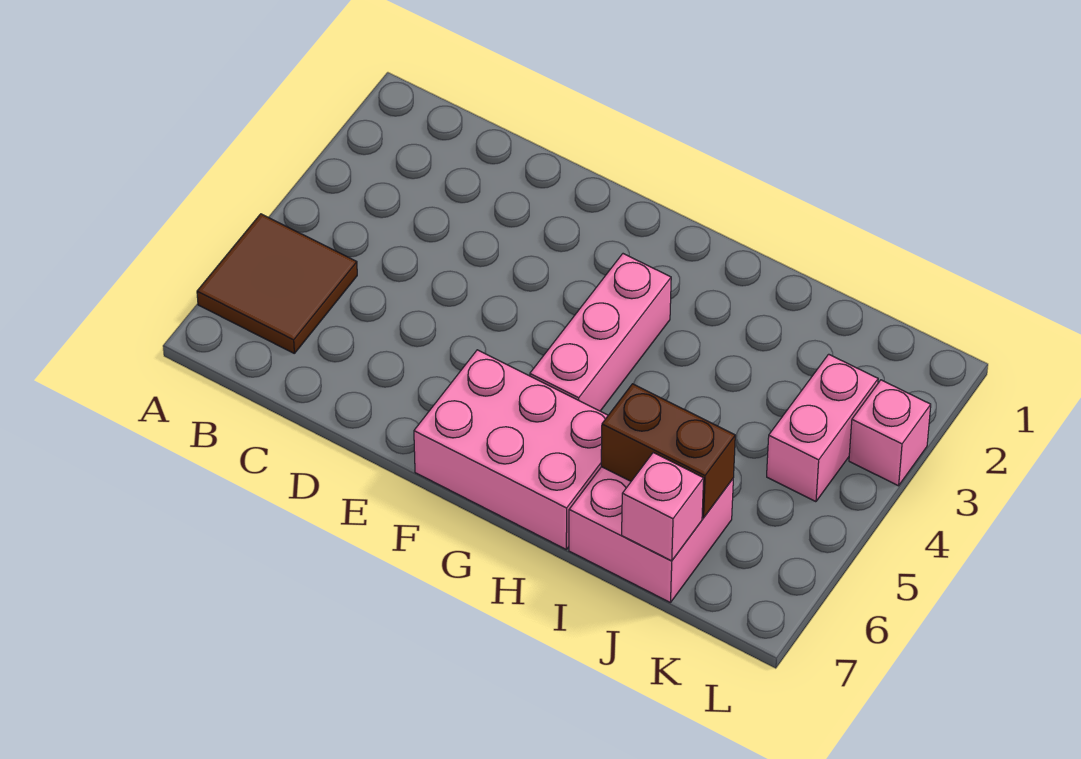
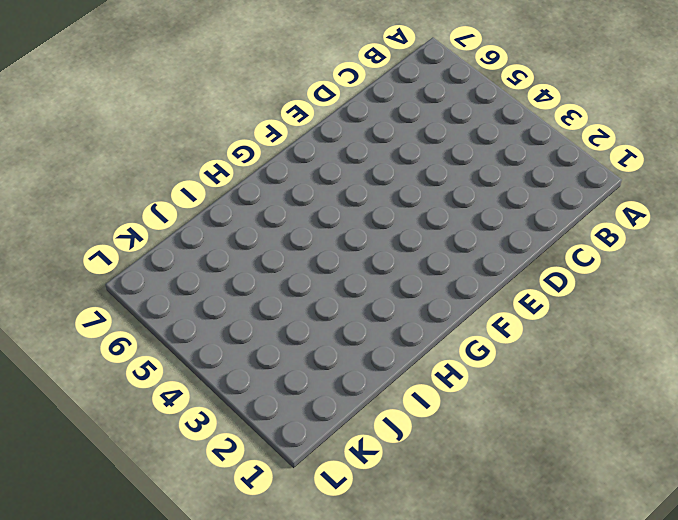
none -> brown tile A5:B6 level 1
none -> pink brick F6:H7 level 1

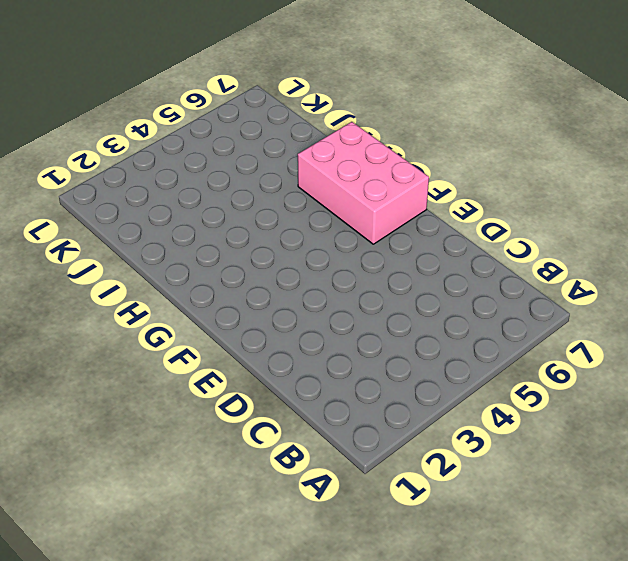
none -> brown tile A5:B6 level 1
none -> pink brick G3:G5 level 1

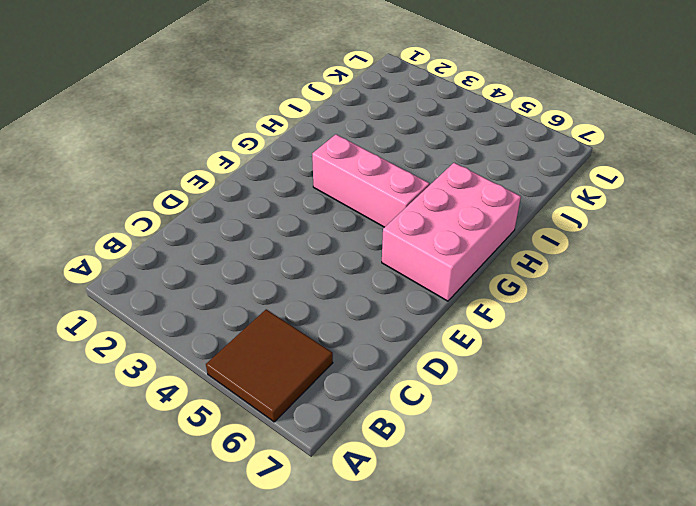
none -> pink brick I6:J7 level 1
none -> pink brick K3:K4 level 1

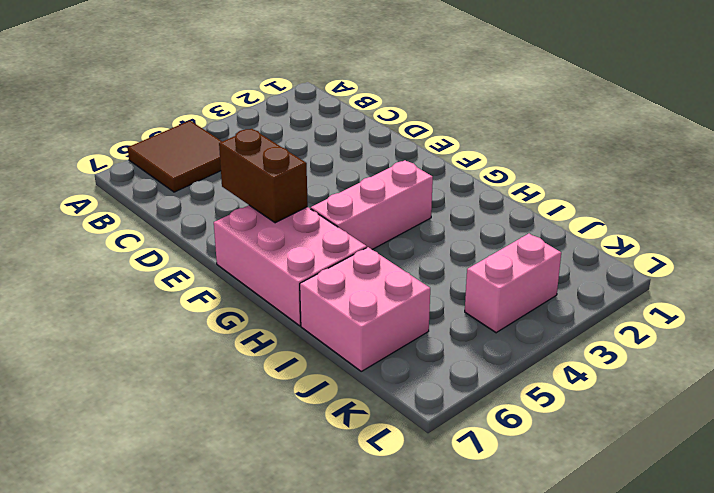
brown brick E6:F6 level 2 -> brown brick I6:J6 level 2
none -> pink brick L3 level 1
none -> pink brick J7 level 2

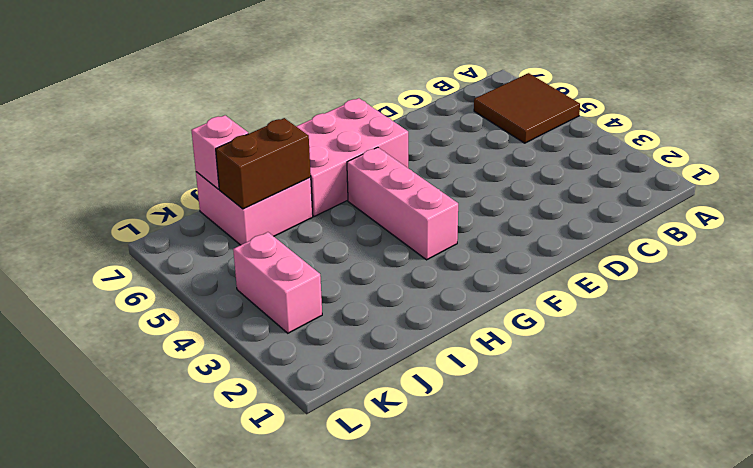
none -> pink brick L3 level 1

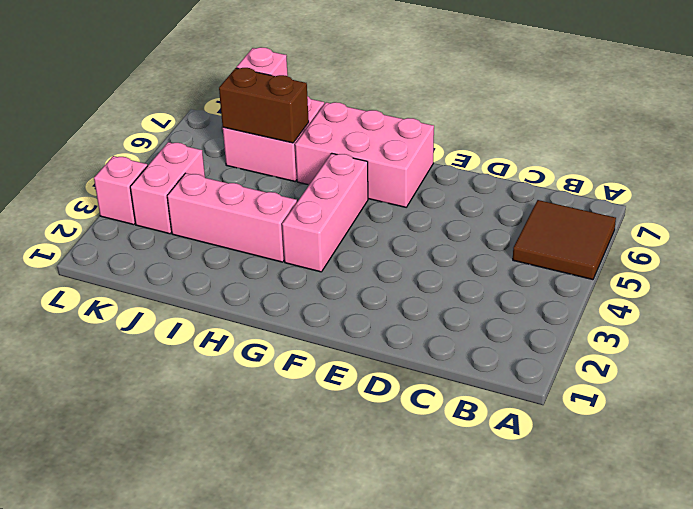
pink brick H3:J3 level 1 -> none

